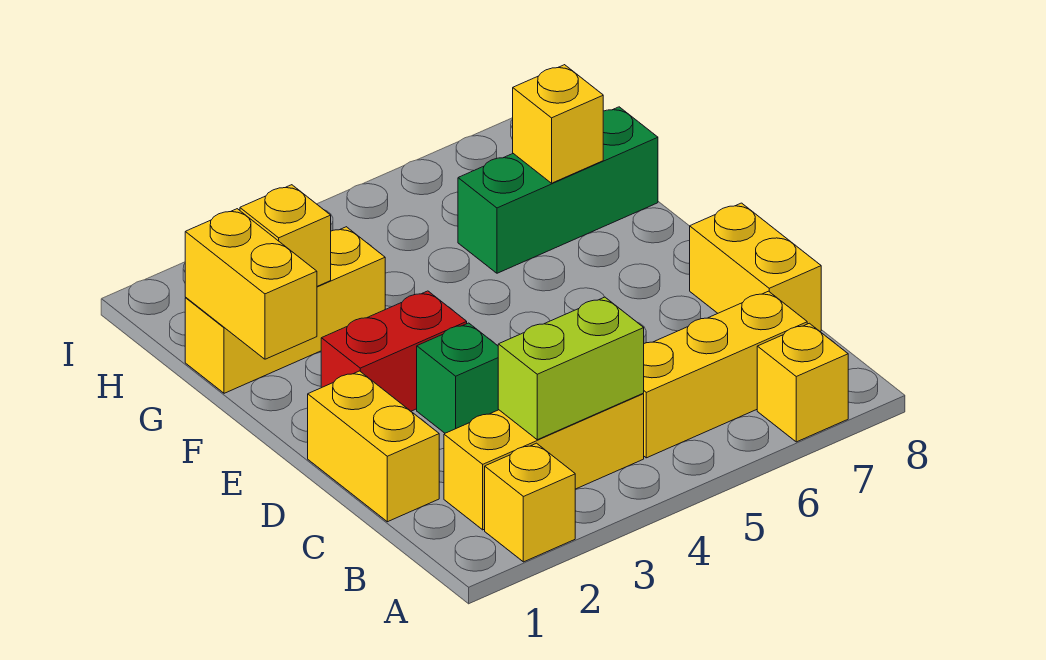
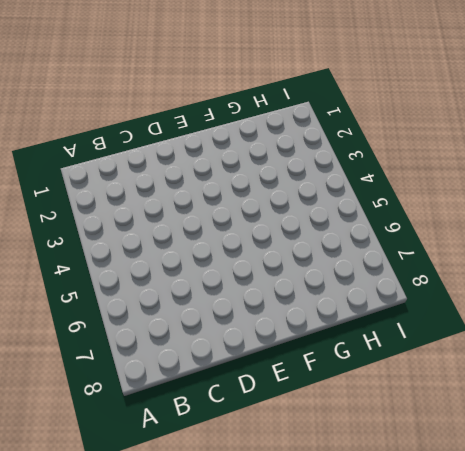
none -> yellow brick A2 level 1
none -> yellow brick A7 level 1
none -> yellow brick B2:B4 level 1

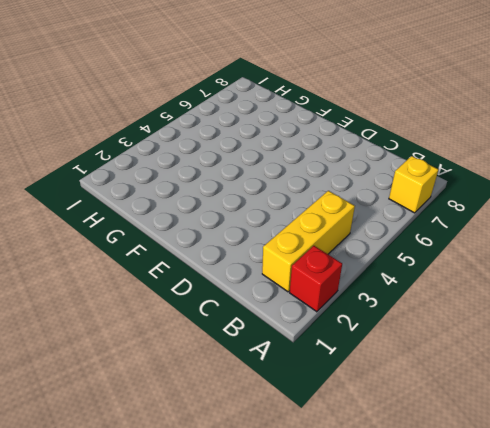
red brick A2 level 1 -> yellow brick A2 level 1
none -> yellow brick B5:B7 level 1
none -> yellow brick C1:D1 level 1
none -> yellow brick C8:D8 level 1

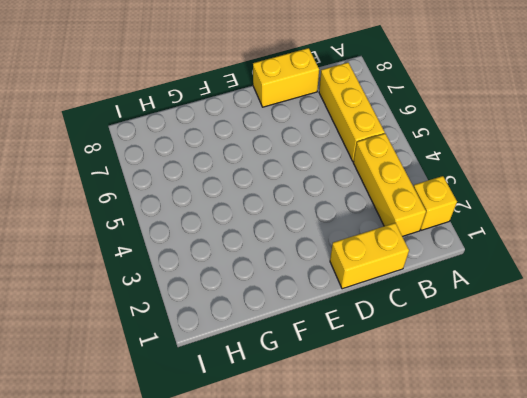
none -> yellow brick A7 level 1
none -> green brick D3 level 1
none -> red brick E2:E3 level 1

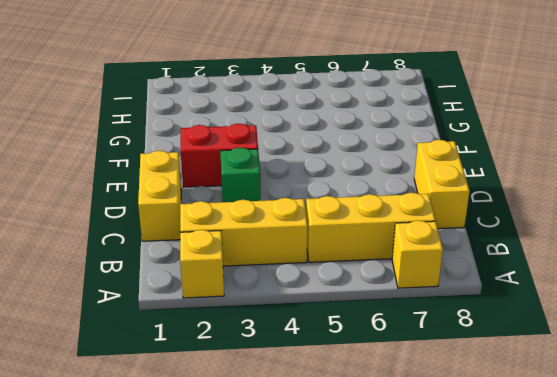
none -> yellow brick G1:G3 level 1
none -> green brick G6:G8 level 1
none -> lime brick B3:B4 level 2

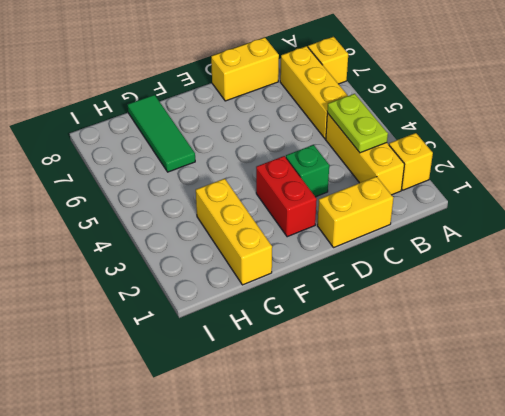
lime plate B3:B4 level 2 -> lime brick B3:B4 level 2
green tile G6:G8 level 1 -> green brick G6:G8 level 1
none -> yellow brick F1:G1 level 2
none -> yellow brick G2 level 2
none -> yellow brick G7 level 2

